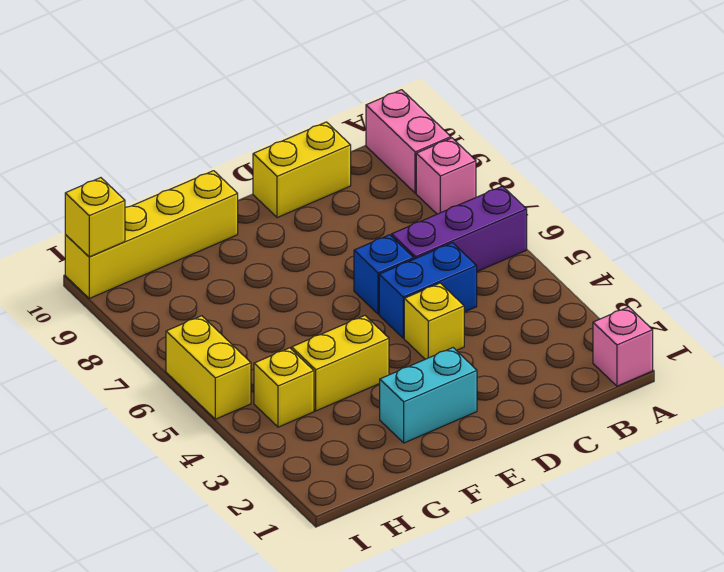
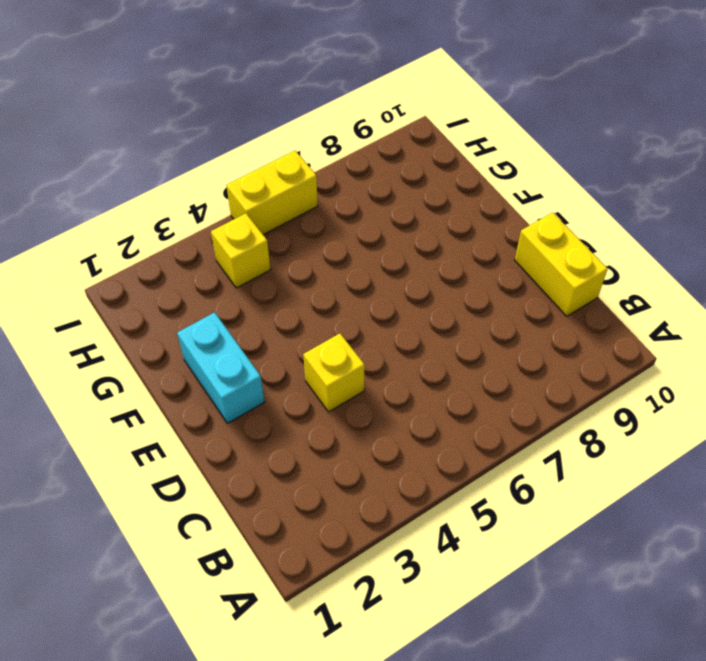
none -> pink brick A1 level 1
none -> purple brick A6:C6 level 1
none -> pink brick A8 level 1

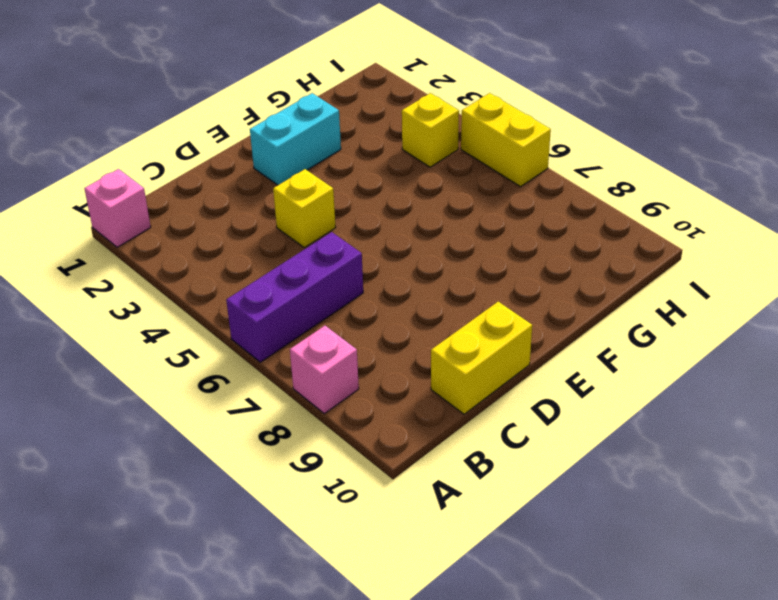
none -> pink brick A9:A10 level 1
none -> blue brick C5:D5 level 1
none -> blue brick D6 level 1

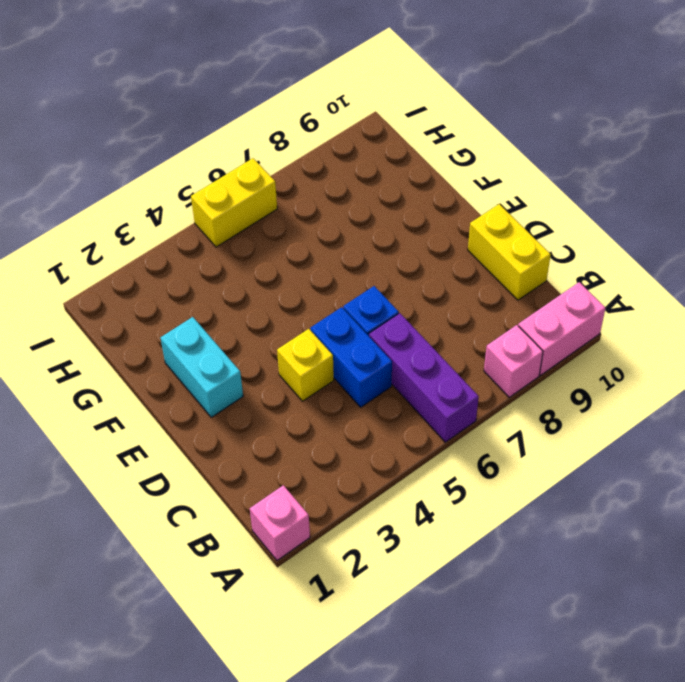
none -> yellow brick F4:G4 level 1
none -> yellow brick F10:I10 level 1
none -> yellow brick H4 level 1

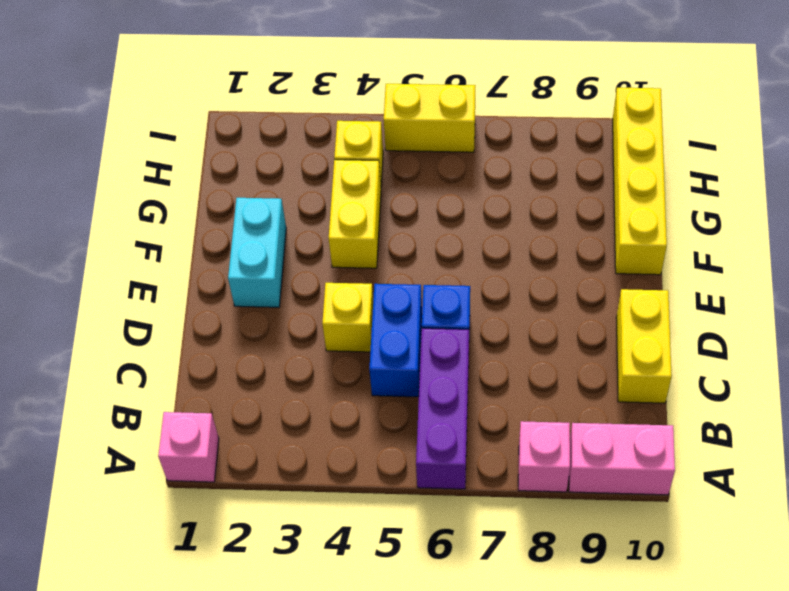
none -> yellow brick I10 level 2

